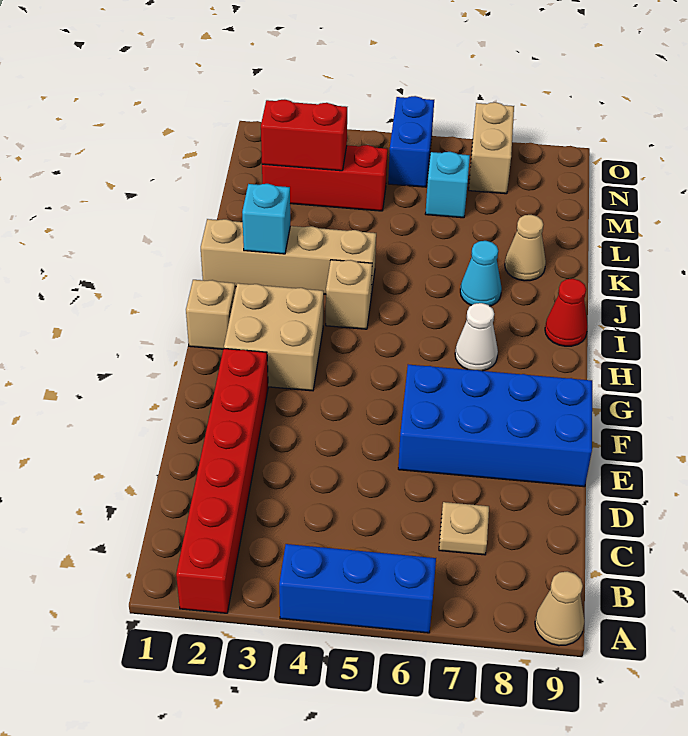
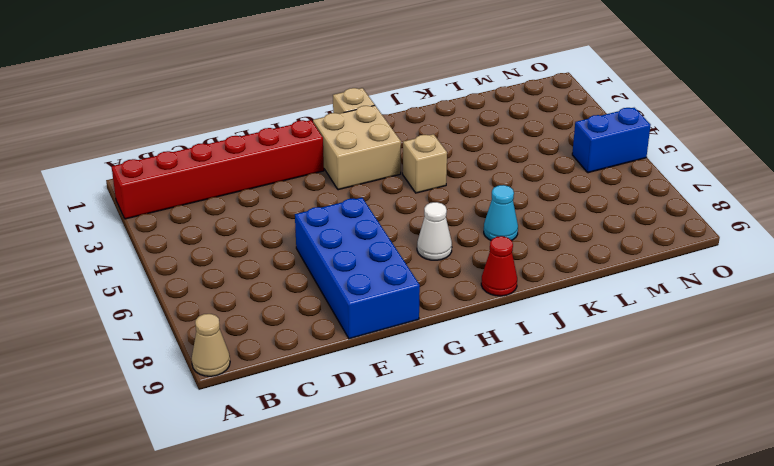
none -> blue brick A4:A6 level 1
none -> tan plate C7 level 1
none -> tan brick J1:J4 level 1

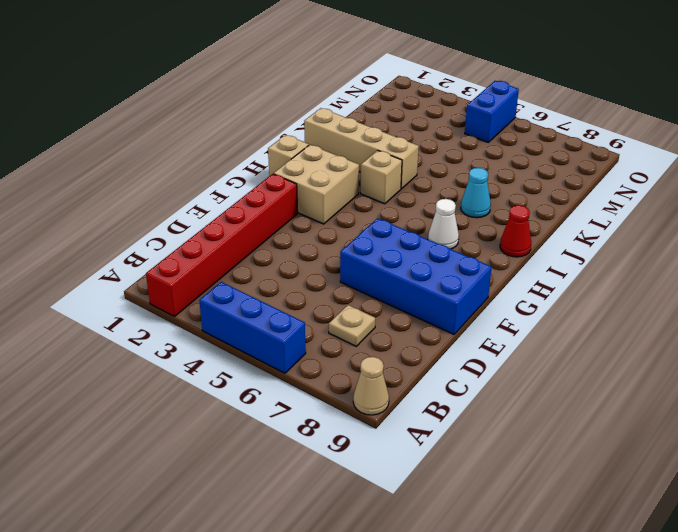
none -> tan cone K8 level 1
none -> red brick M2:M4 level 1
none -> cyan brick M6 level 1

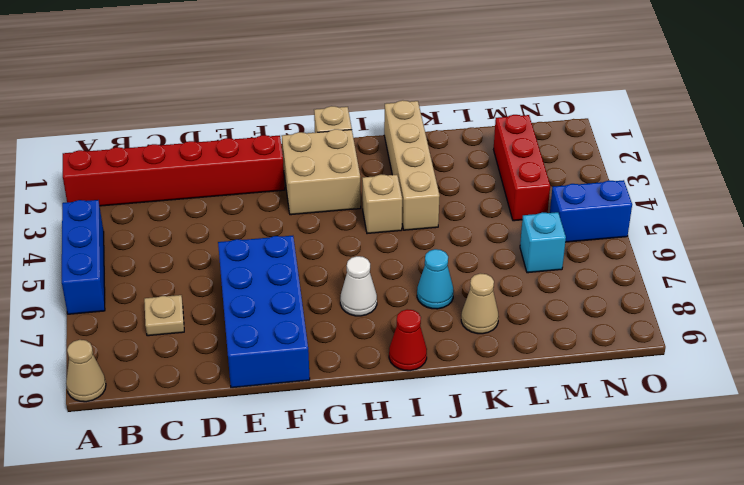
none -> tan brick N7:O7 level 1
none -> cyan brick J2 level 2
none -> red brick M2:M3 level 2

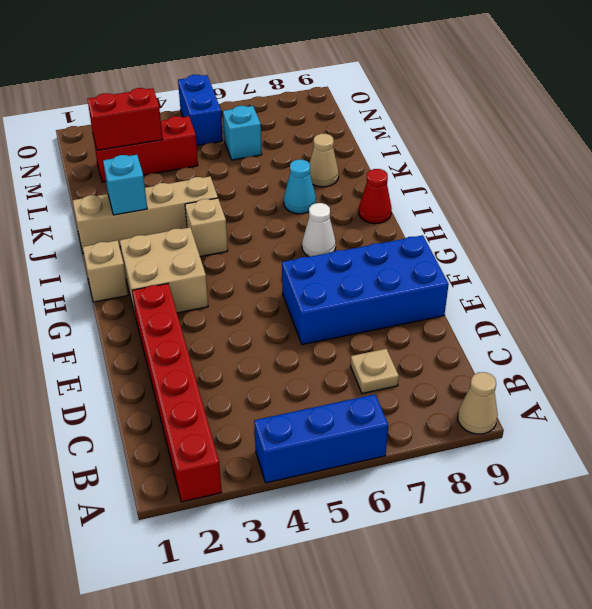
none -> tan brick N7:O7 level 1

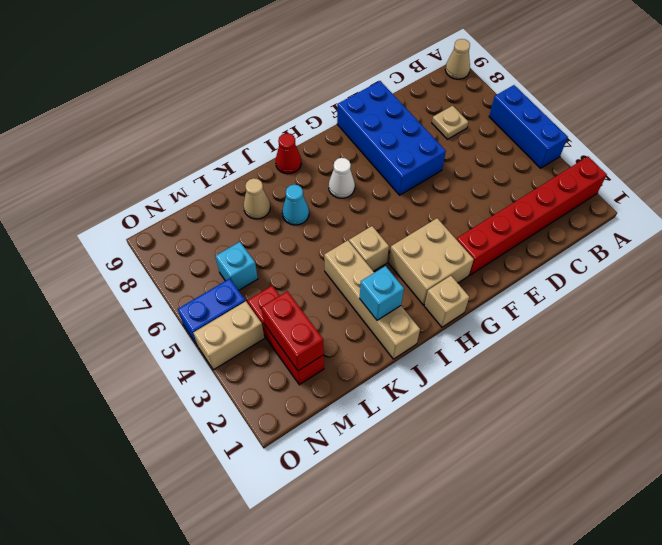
tan brick N4:O4 level 1 -> tan brick N7:O7 level 1

